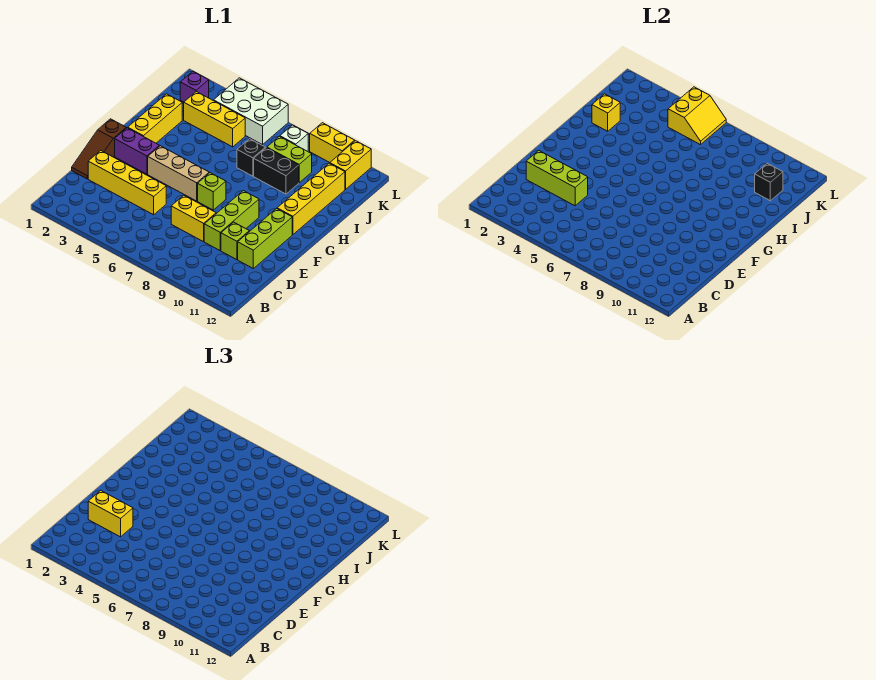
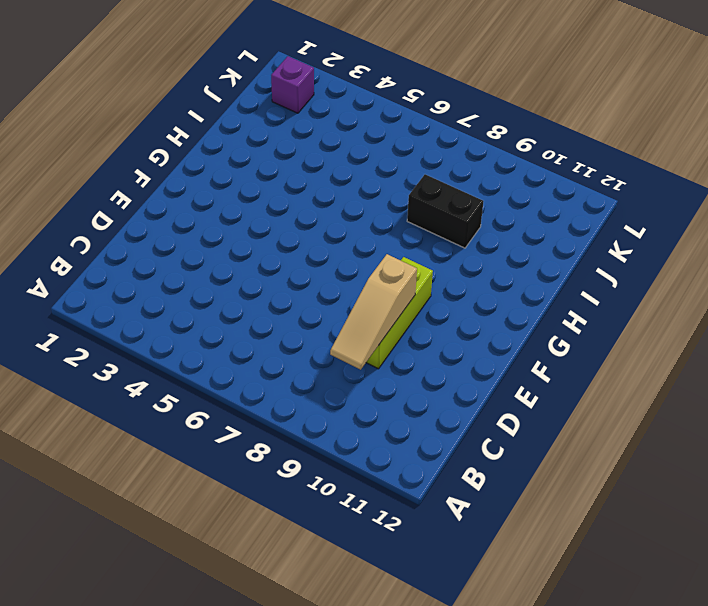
tan slope C9:E9 level 2 top E -> none
none -> brown slope D1:F1 level 1 top F
none -> yellow brick D2:D5 level 1
none -> yellow brick D7:D8 level 1

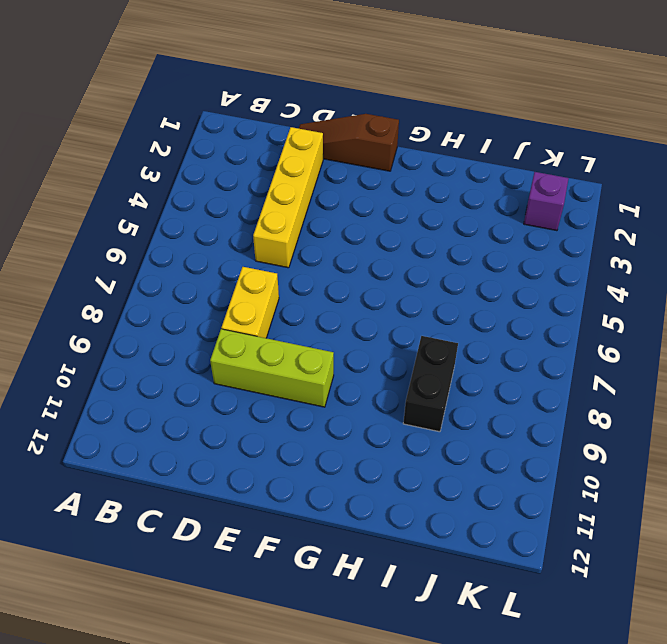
none -> lime brick D10 level 1
none -> lime brick D11:F11 level 1
none -> purple brick F2:F3 level 1

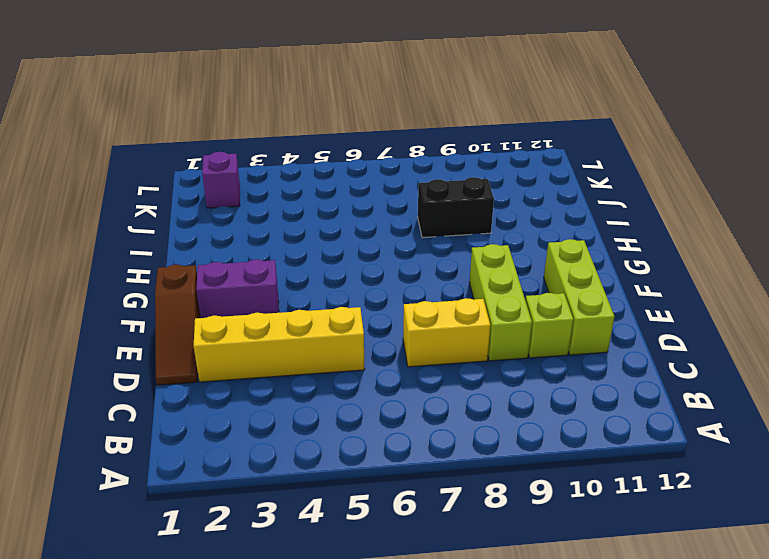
none -> tan brick F4:F6 level 1
none -> lime brick F7 level 1
none -> yellow brick G2:I2 level 1

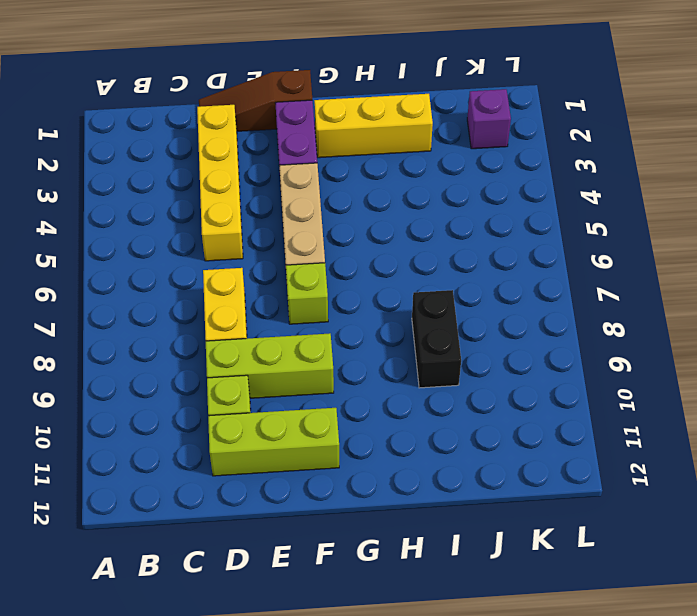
none -> yellow brick G11:J11 level 1
none -> black brick I7 level 1
none -> yellow brick J3:J5 level 1

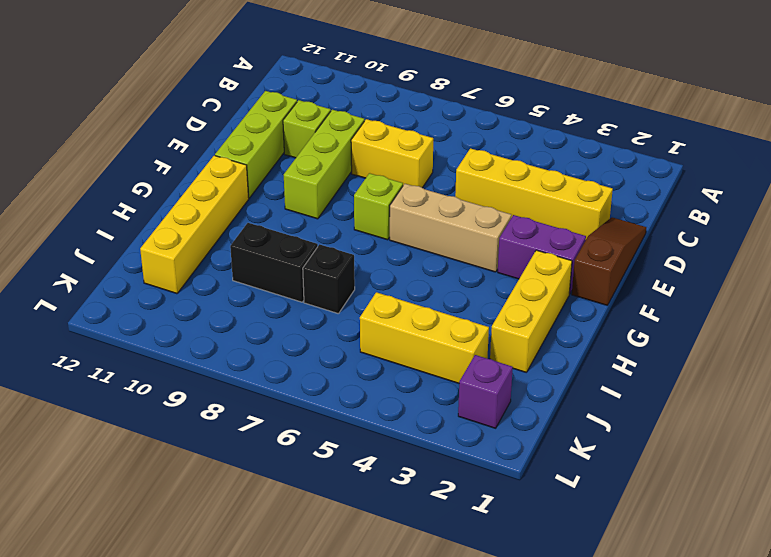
none -> lime brick J8:J9 level 1
none -> white brick K4:L6 level 1
none -> white brick K8 level 1

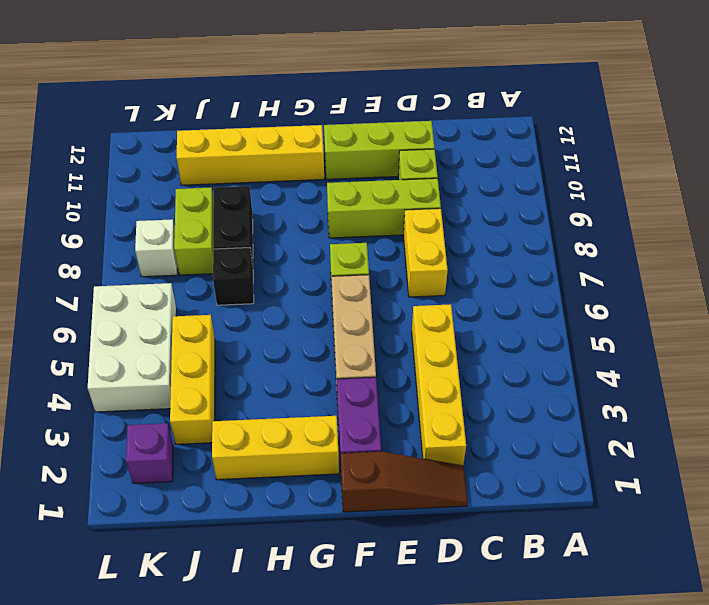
none -> yellow brick K11:L11 level 1
none -> yellow brick L9:L10 level 1
none -> lime brick D2:D4 level 2

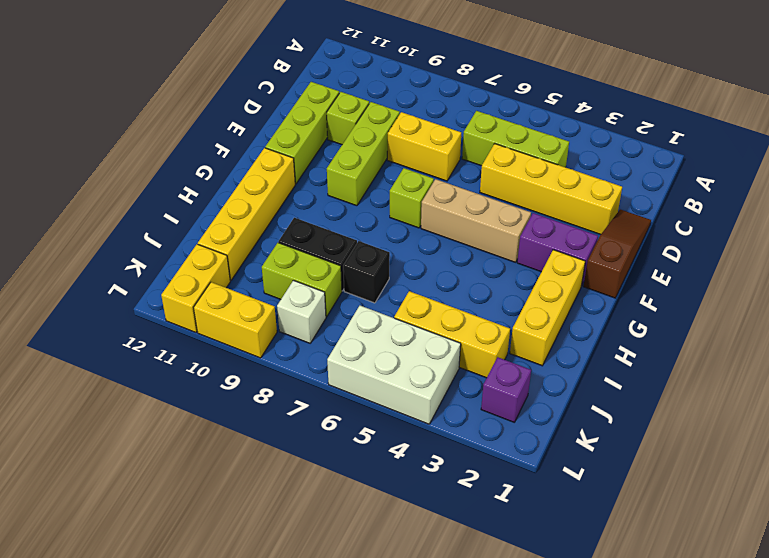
lime brick C4:C6 level 1 -> lime brick D2:D4 level 2
none -> yellow brick I2 level 2
none -> black brick J11 level 2
none -> yellow slope K5:L6 level 2 top 5

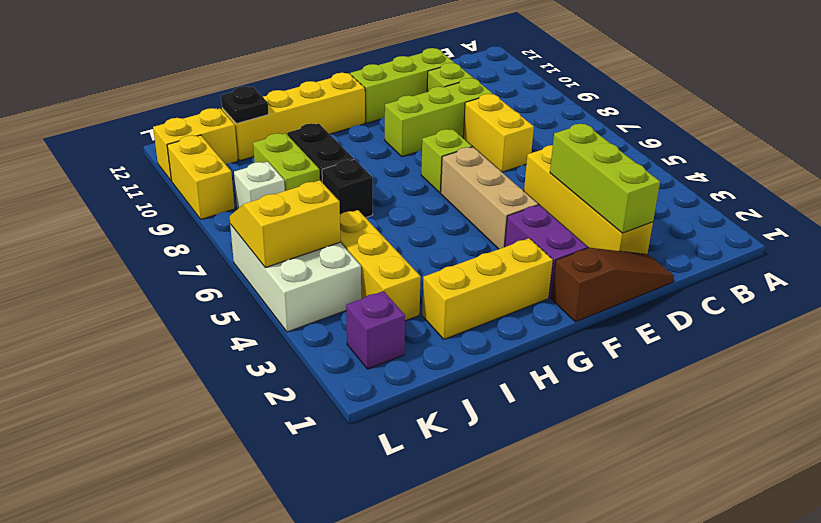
black plate J11 level 2 -> black brick J11 level 2
none -> yellow brick I2 level 2
none -> yellow brick D2:D3 level 3

